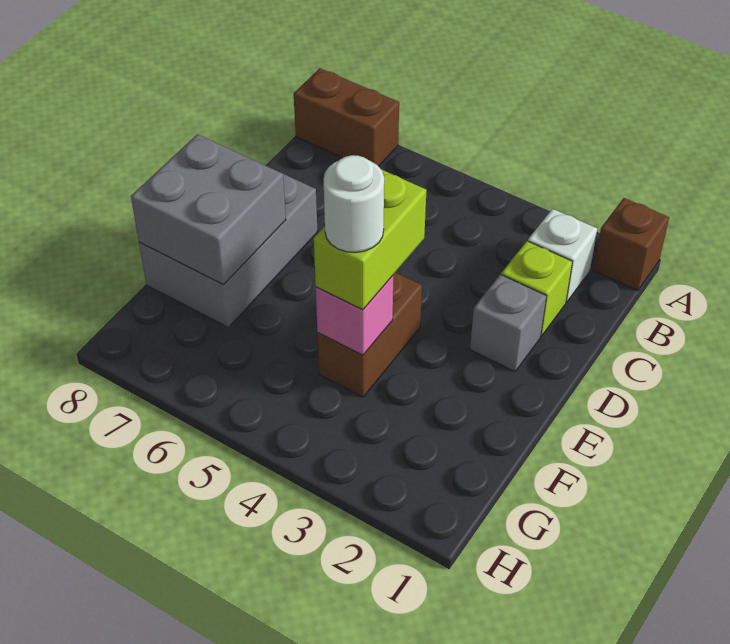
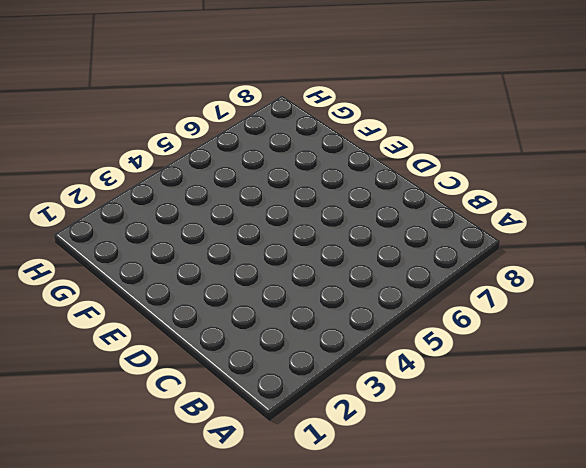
none -> brown brick A1 level 1
none -> brown brick A7:A8 level 1

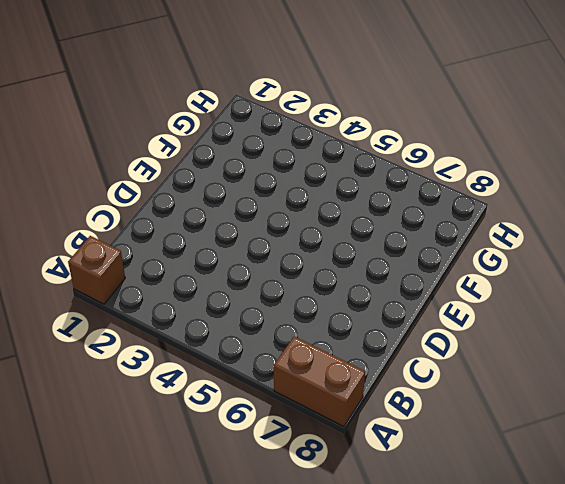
none -> white brick B2 level 1
none -> lime brick C2 level 1

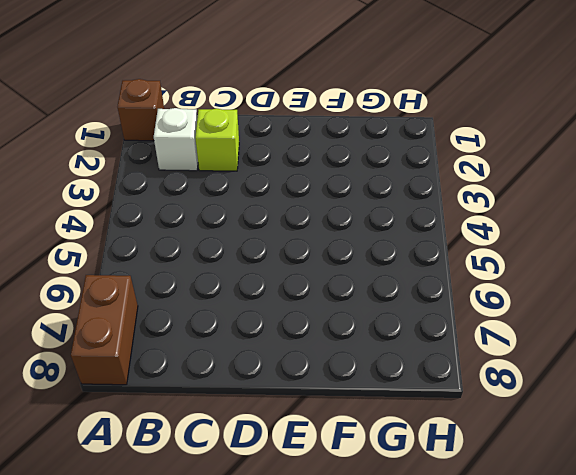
none -> grey brick D2 level 1
none -> grey brick D7:F8 level 1

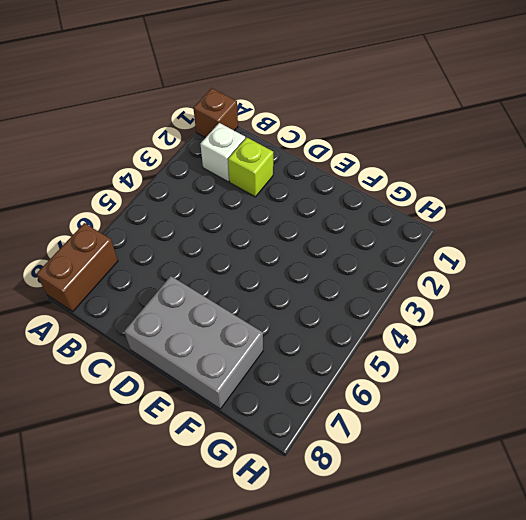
none -> grey brick D2 level 1
none -> brown brick E4:F4 level 1

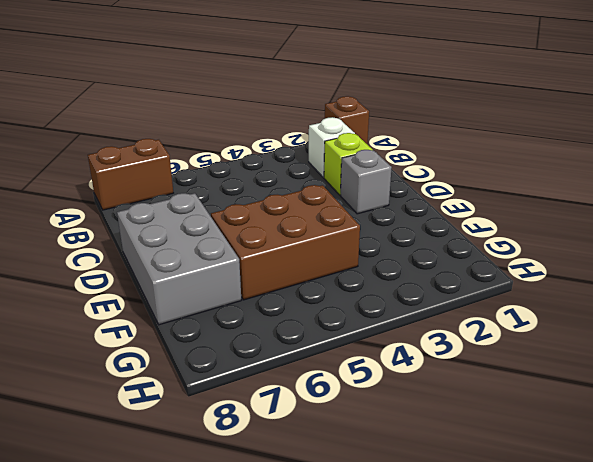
brown brick E4:F6 level 1 -> brown brick E4:F4 level 1
none -> grey brick E7:F8 level 2
none -> pink brick F4 level 2

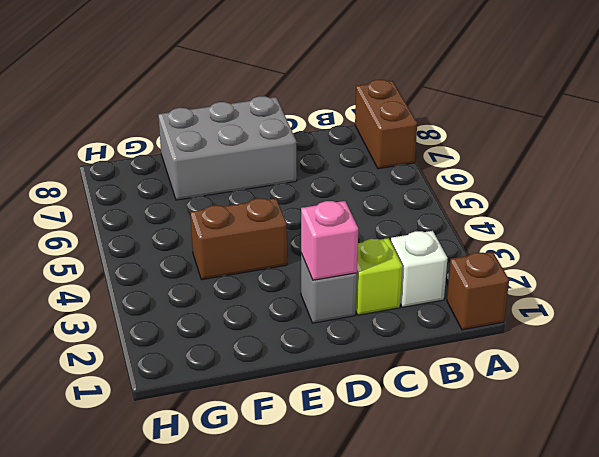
pink brick D2 level 2 -> pink brick F4 level 2
none -> grey brick E7:F8 level 2
none -> lime brick E4:F4 level 3

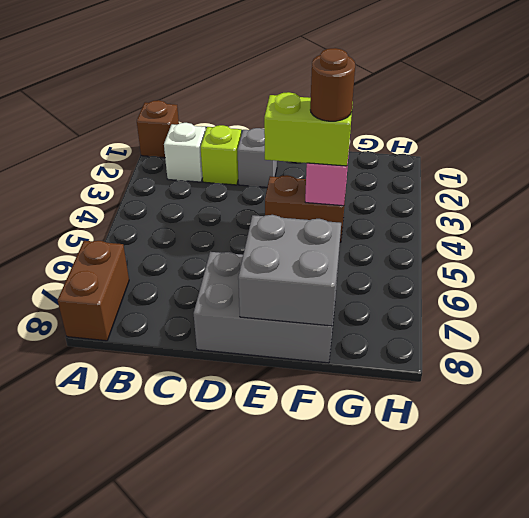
brown round brick F4 level 4 -> white round brick F4 level 4

